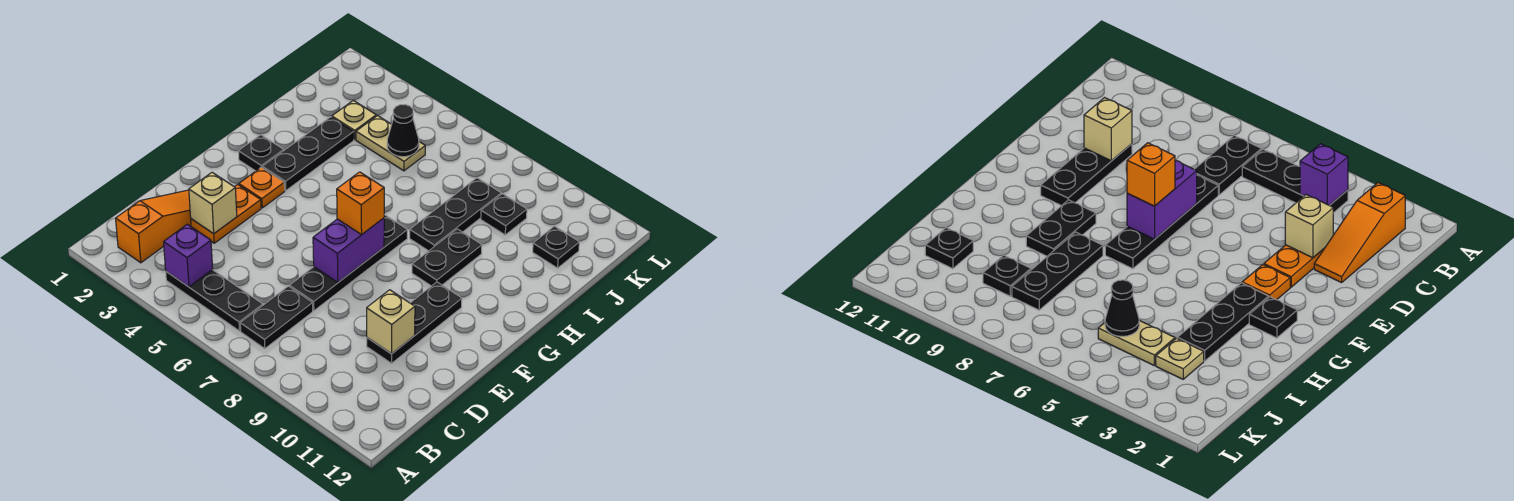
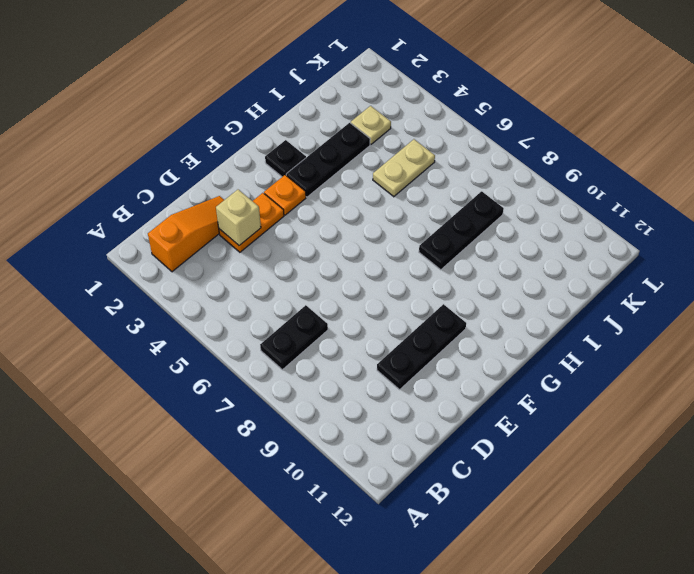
tan plate I5:J5 level 1 -> tan plate J4:J5 level 1
none -> black plate B4:B6 level 1
none -> black plate D7:G7 level 1
none -> black plate G9:H9 level 1

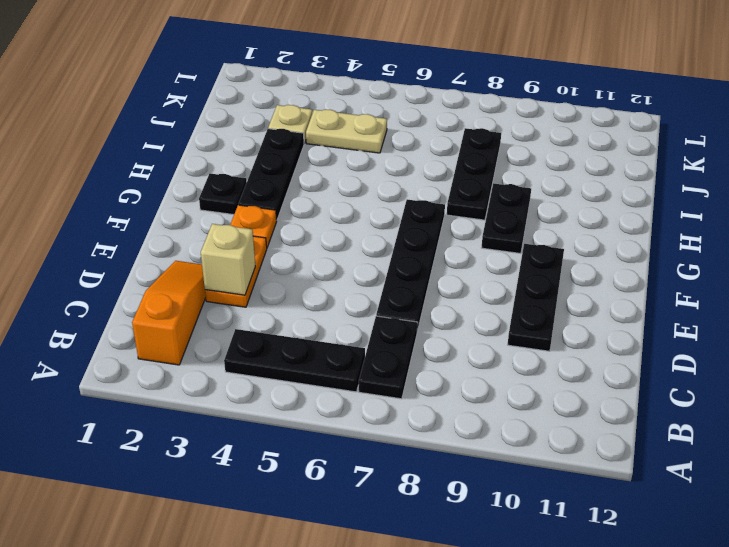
none -> black plate J9 level 1
none -> black plate J11 level 1
none -> purple brick B4 level 2

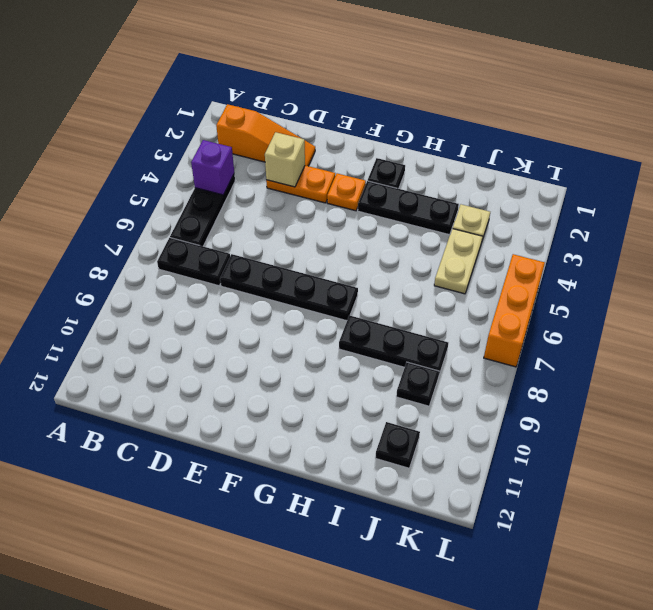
orange brick L5:L7 level 1 -> none
none -> black plate D10:F10 level 1
none -> black plate G9:H9 level 1
none -> tan brick D10 level 2

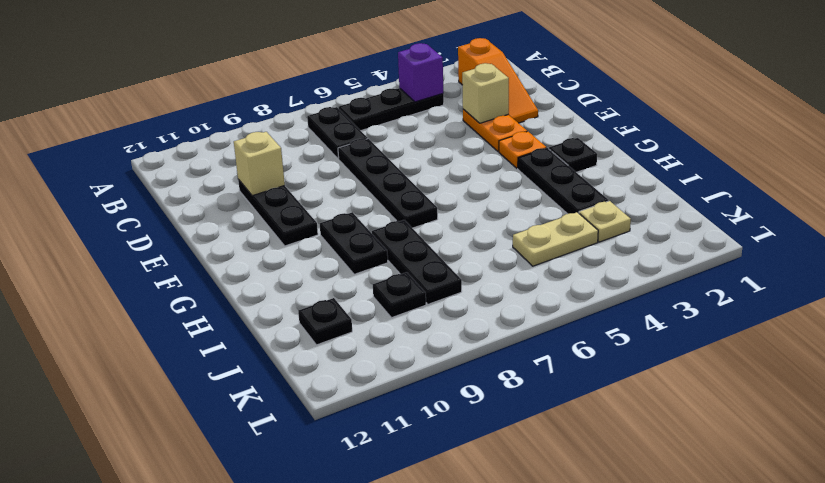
none -> purple brick E7:F7 level 2
none -> black cone J5 level 2
none -> orange brick F7 level 3

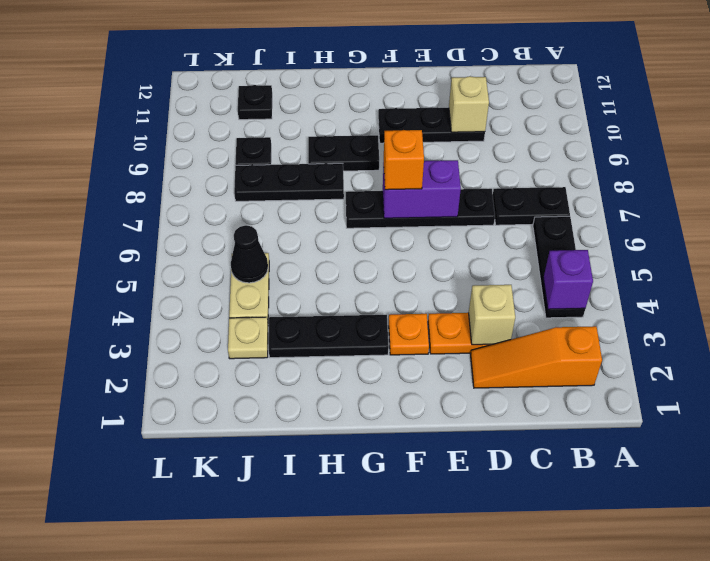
none -> black plate G2 level 1

